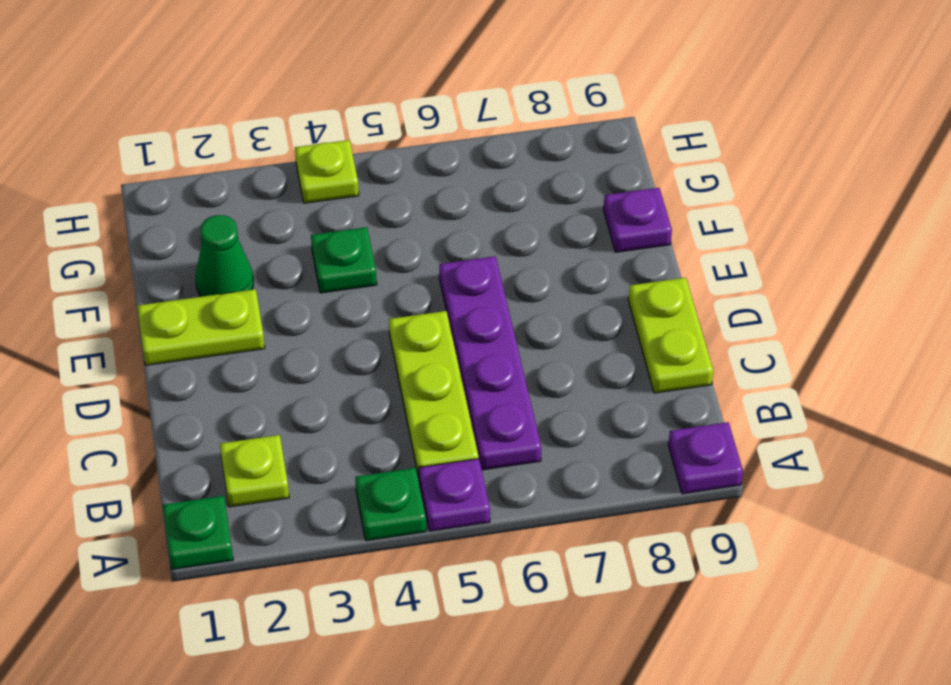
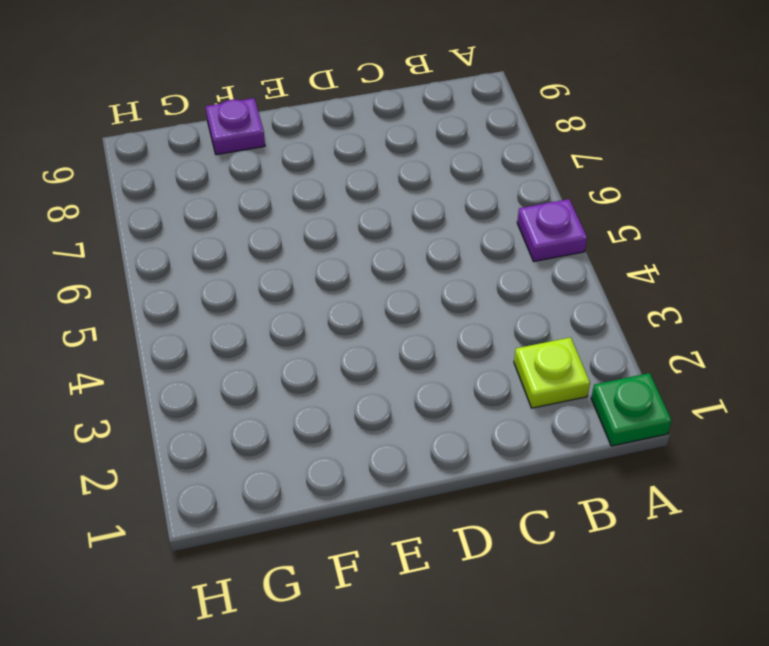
none -> green plate A4 level 1
none -> purple plate A9 level 1
none -> lime plate B5:D5 level 1

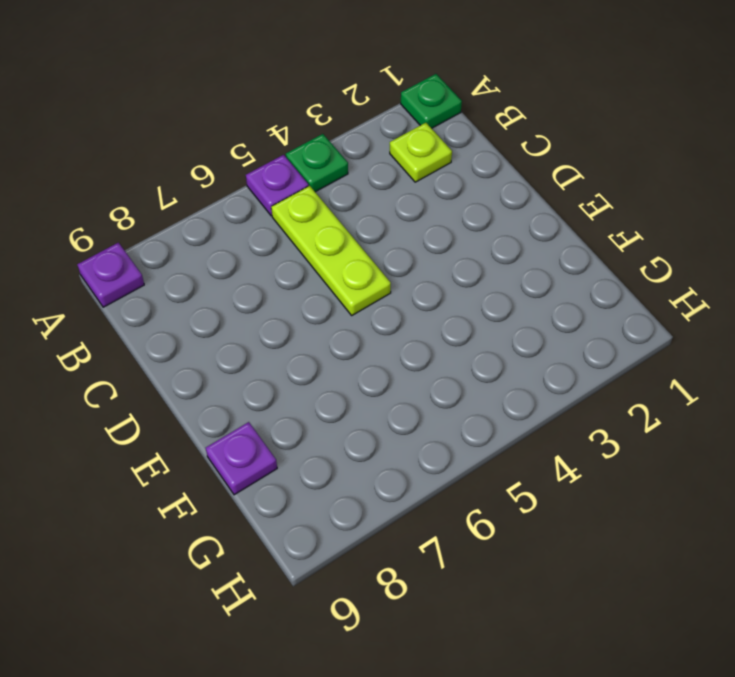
none -> purple plate B6:E6 level 1
none -> lime plate C9:D9 level 1
none -> lime plate E1:E2 level 1

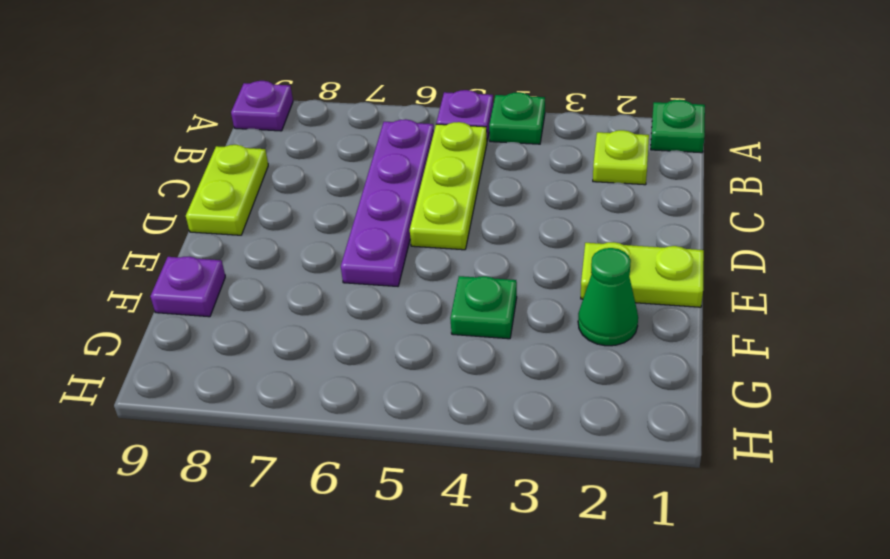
none -> lime plate H4 level 1

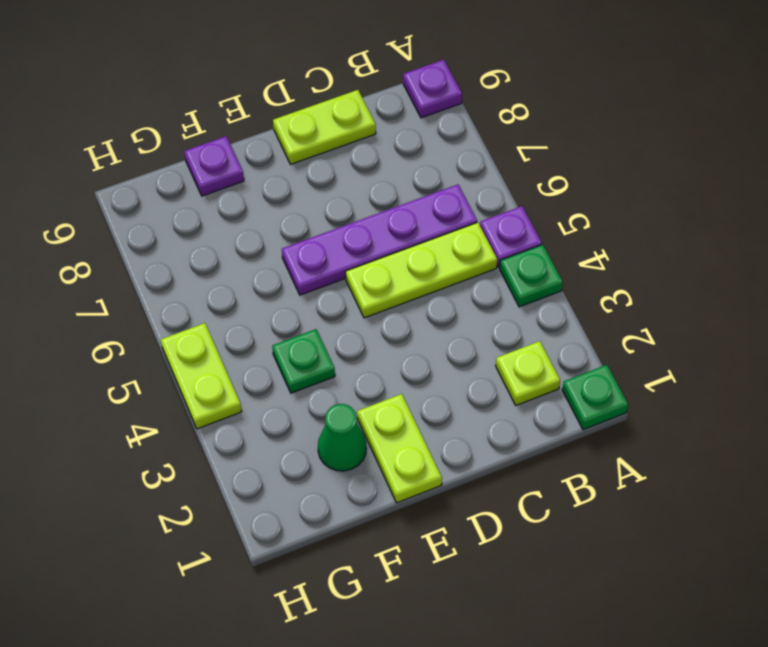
lime plate H4:H5 level 1 -> lime plate H4 level 1

